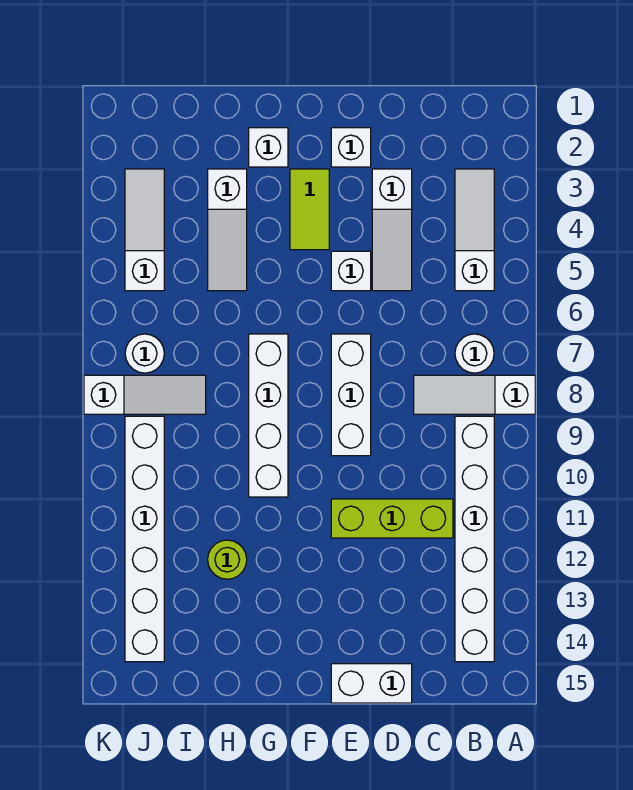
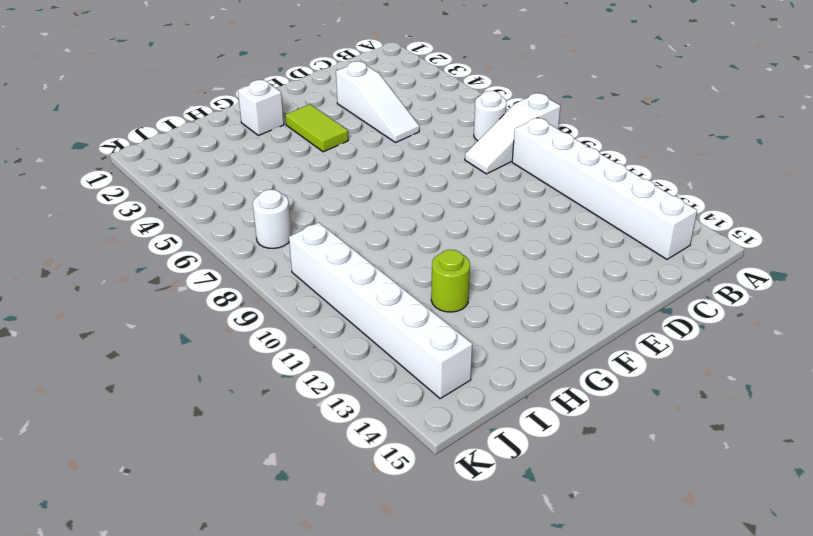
none -> white slope B3:B5 level 1 top 5
none -> lime brick C11:E11 level 1
none -> white brick D15:E15 level 1

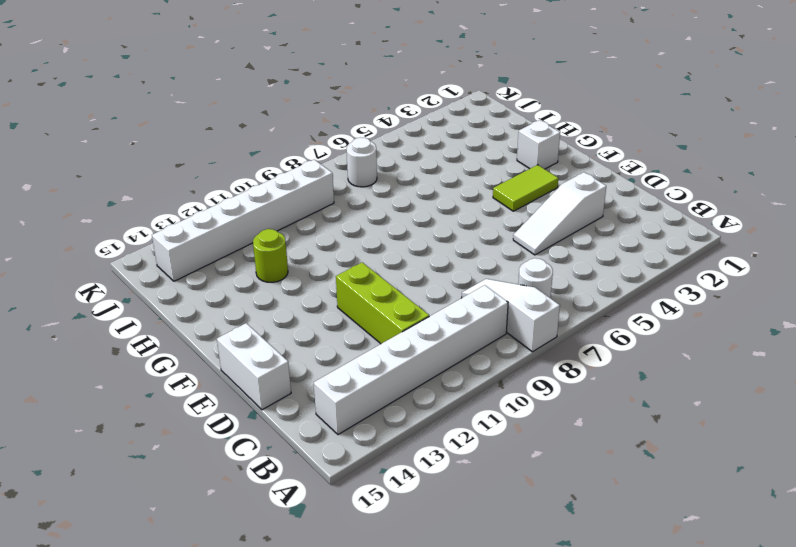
none -> white slope B3:B5 level 1 top 5
none -> white brick E2 level 1
none -> white brick E5 level 1

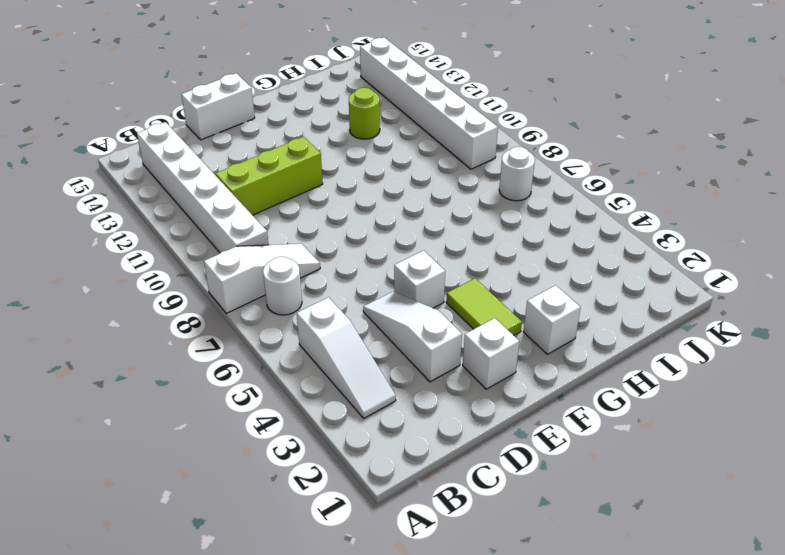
none -> white brick E7:E9 level 1
none -> white brick G7:G10 level 1
none -> white slope H3:H5 level 1 top 3

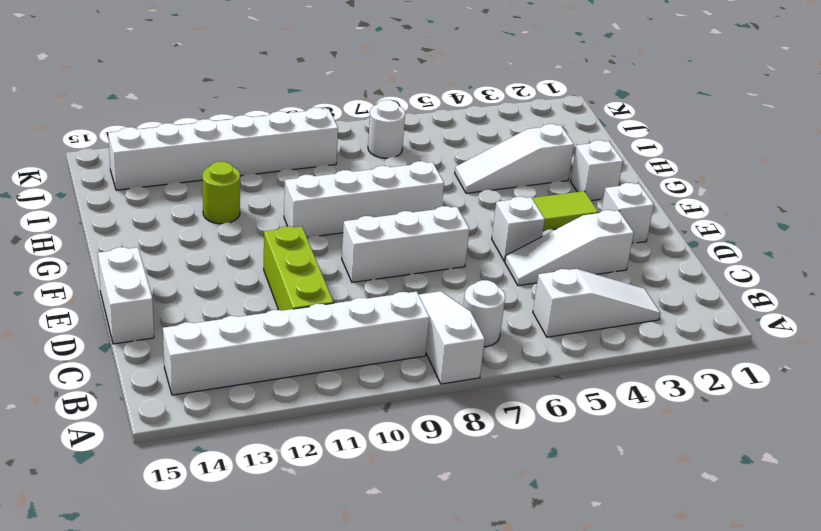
none -> white slope I8:K8 level 1 top K
none -> white slope J3:J5 level 1 top 5

